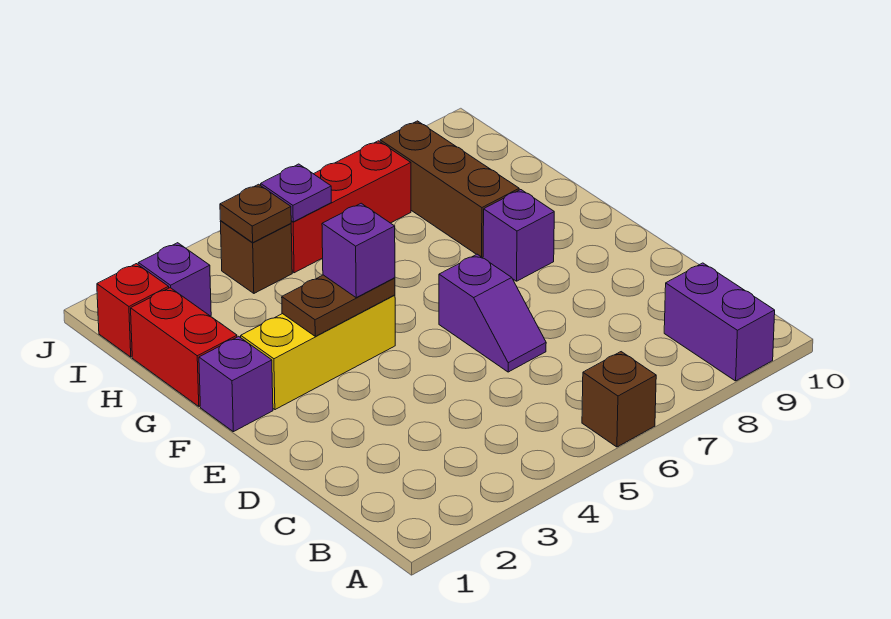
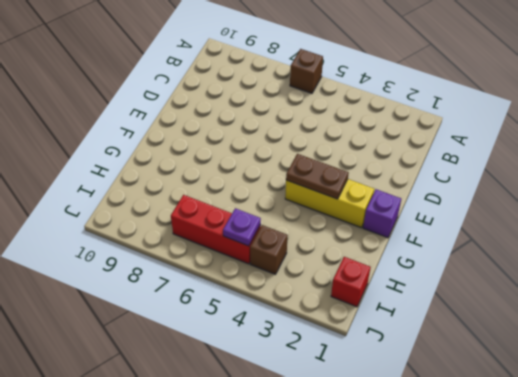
none -> purple brick A9:B9 level 1
none -> purple slope D6:E6 level 1 top E
none -> purple brick F8 level 1

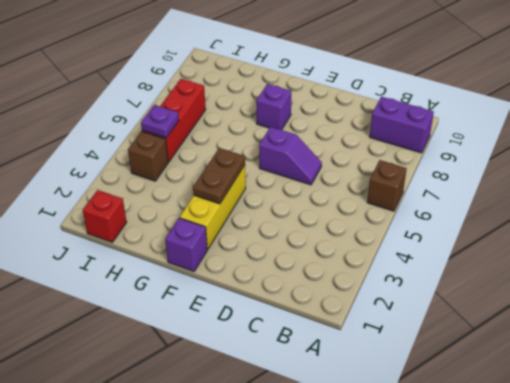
none -> red brick G1:H1 level 1
none -> brown brick G8:I8 level 1
none -> purple brick I2 level 1

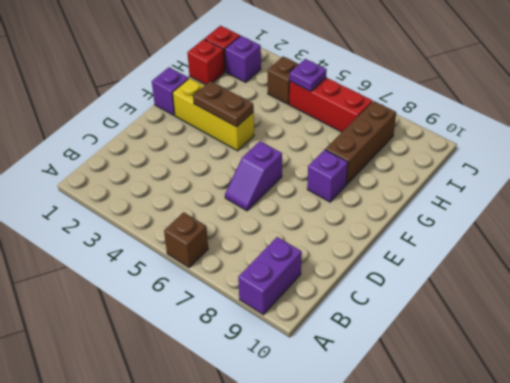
red brick H1 level 1 -> red brick G1:H1 level 1
none -> brown plate I4 level 2
none -> purple brick F4 level 3

